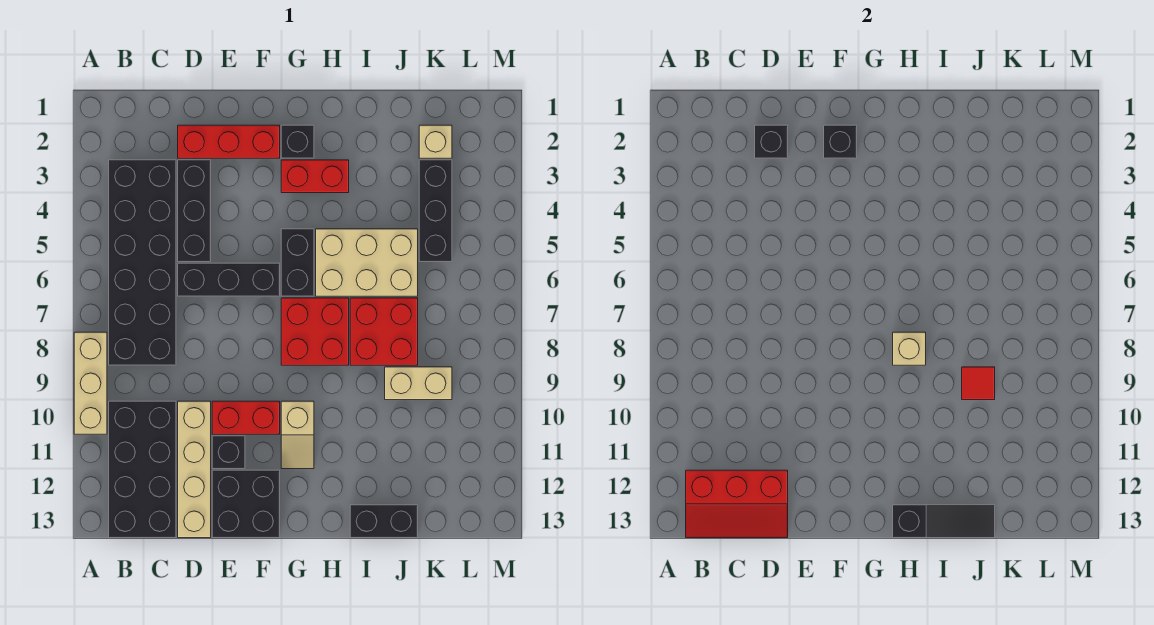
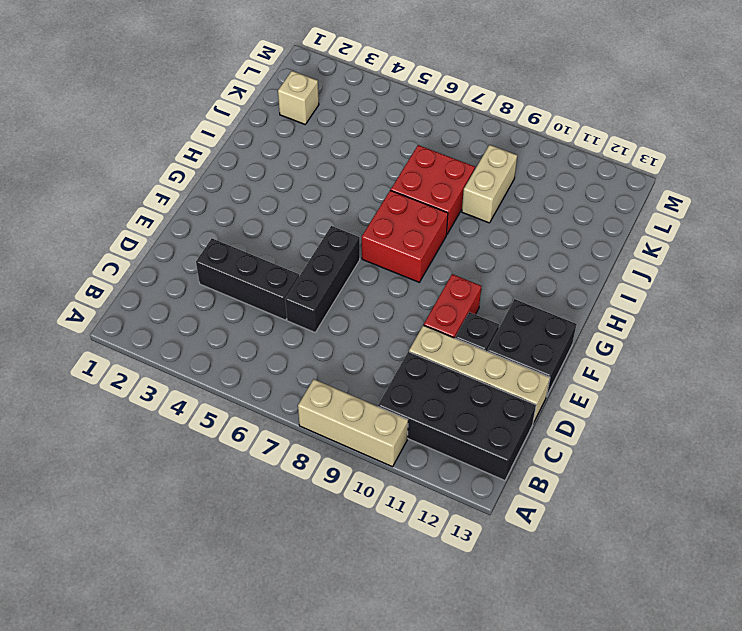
none -> black brick B3:C8 level 1
none -> red brick D2:F2 level 1
none -> black brick G2 level 1

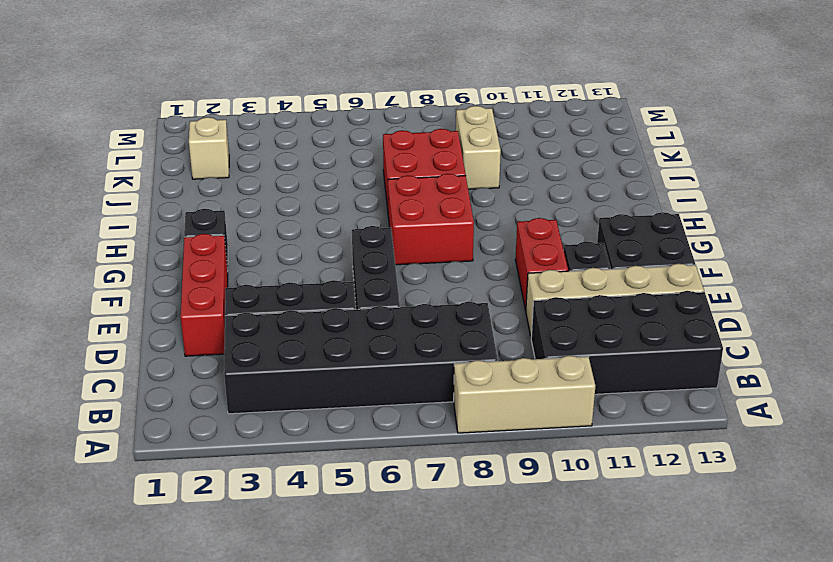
none -> red brick G3:H3 level 1
none -> black brick G5:G6 level 1
none -> tan slope G10:G11 level 1 top 10

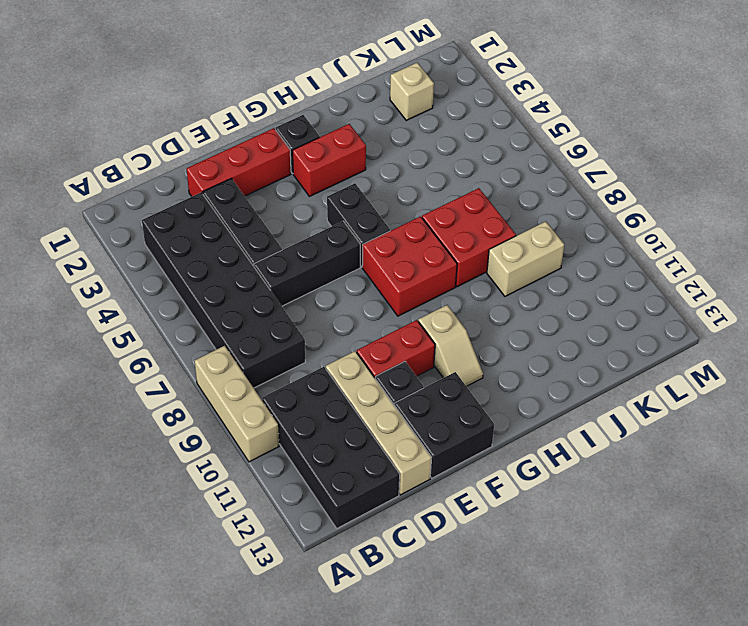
none -> tan brick H5:J6 level 1
none -> black brick I13:J13 level 1
none -> black brick K3:K5 level 1

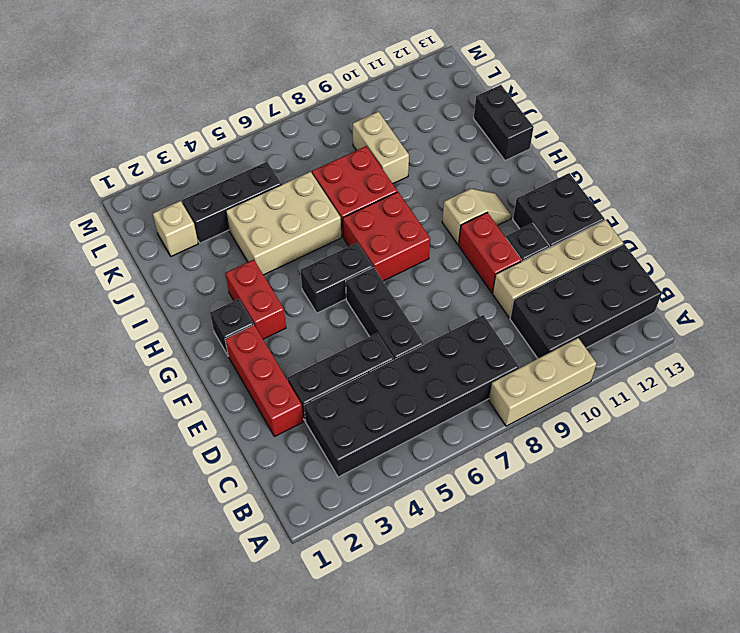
tan brick I4:J6 level 1 -> tan brick H5:J6 level 1
none -> red slope B12:D13 level 2 top 12
none -> black brick D2 level 2
none -> black brick F2 level 2

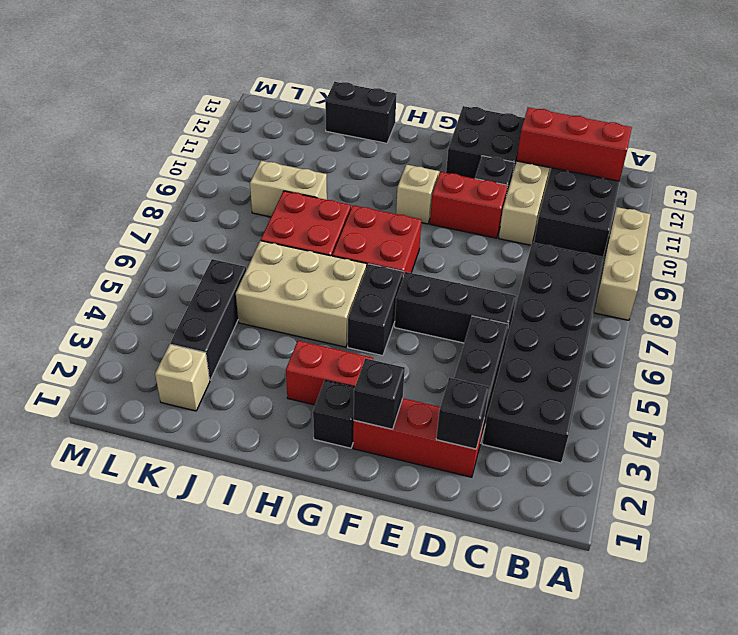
none -> tan brick H8 level 2
none -> black slope H13:J13 level 2 top H
none -> red tile J9 level 2

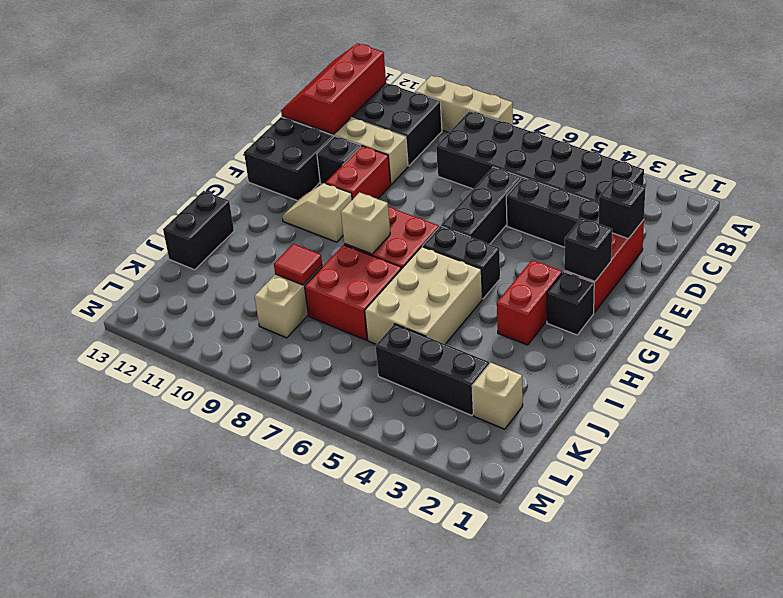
none -> black slope H13:J13 level 2 top H

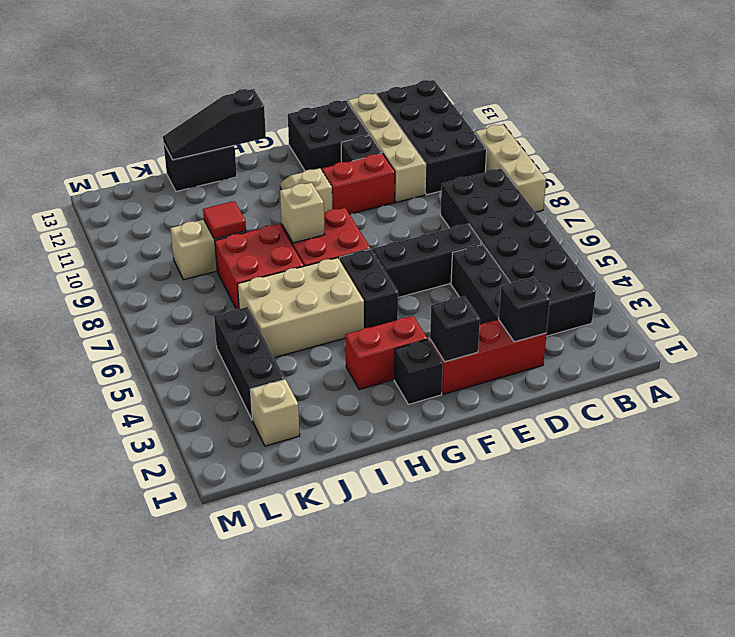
none -> red slope B12:D13 level 2 top 12

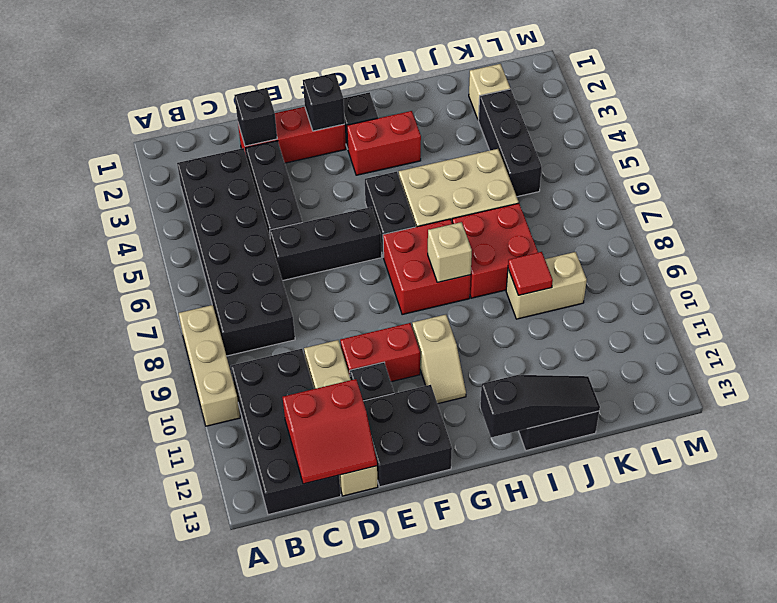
red slope C12:D13 level 2 top 12 -> red slope B12:D13 level 2 top 12

